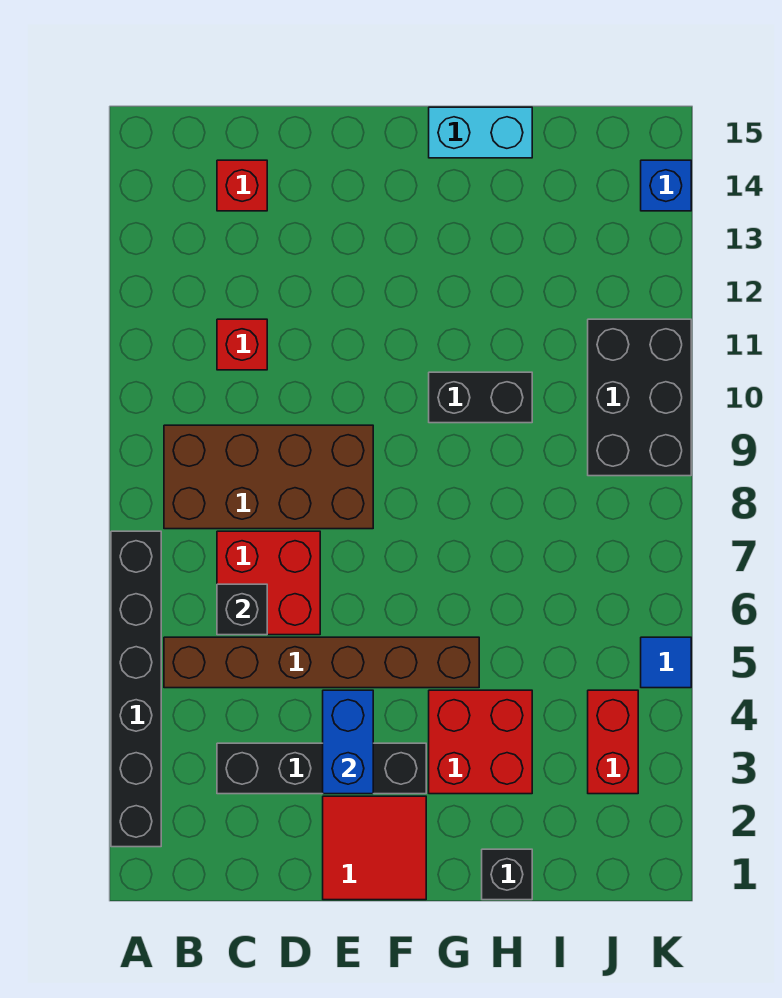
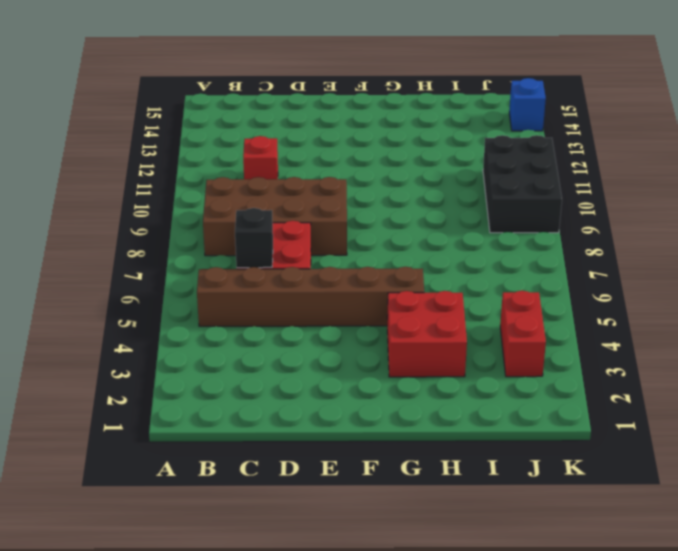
none -> black brick A2:A7 level 1
none -> black brick C3:F3 level 1
none -> red brick C14 level 1

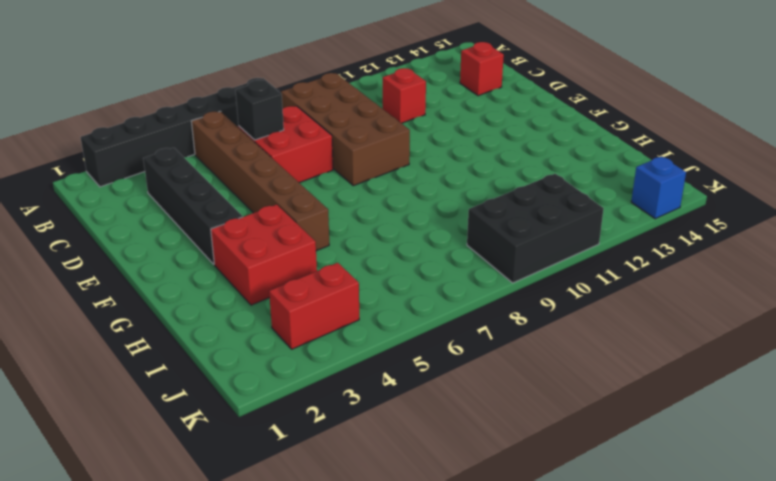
none -> red tile E1:F2 level 1
none -> black brick G10:H10 level 1
none -> cyan brick G15:H15 level 1

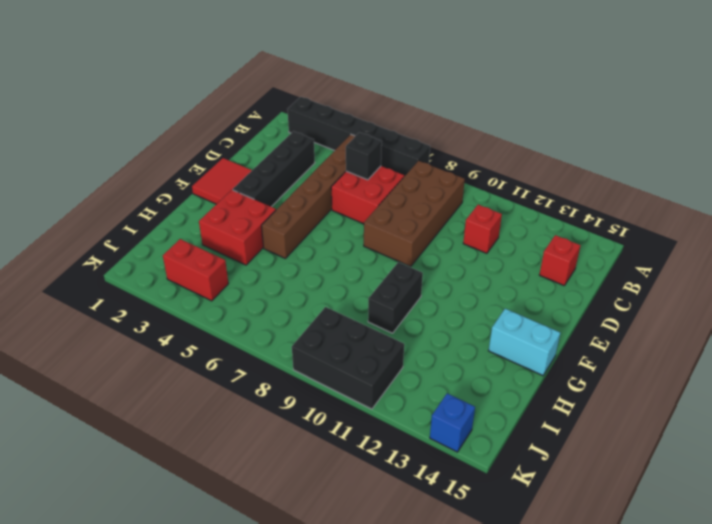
cyan brick G14:G15 level 1 -> cyan brick G15:H15 level 1
none -> black brick H1 level 1
none -> blue tile K5 level 1
none -> blue brick E3:E4 level 2

